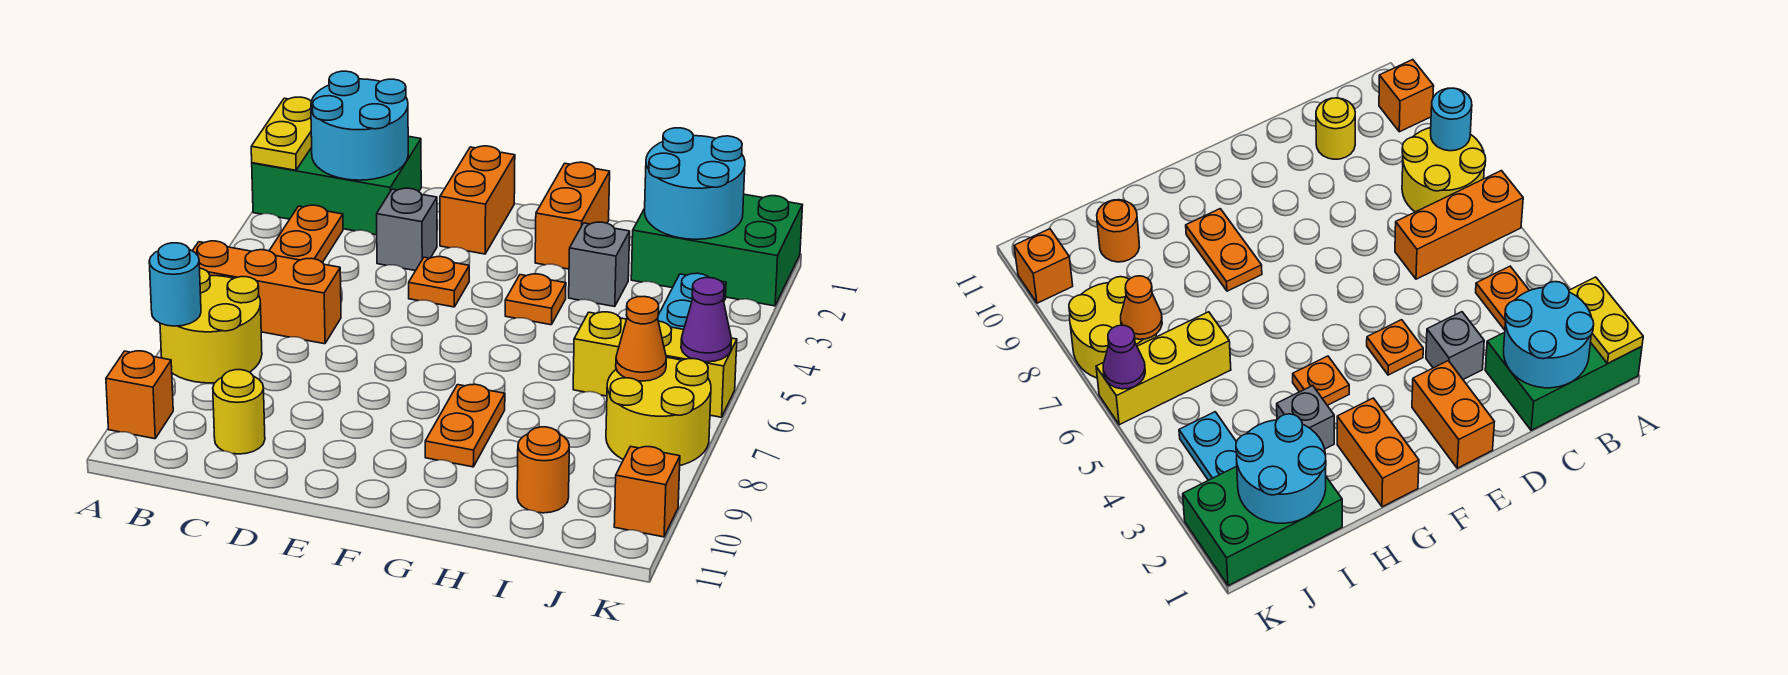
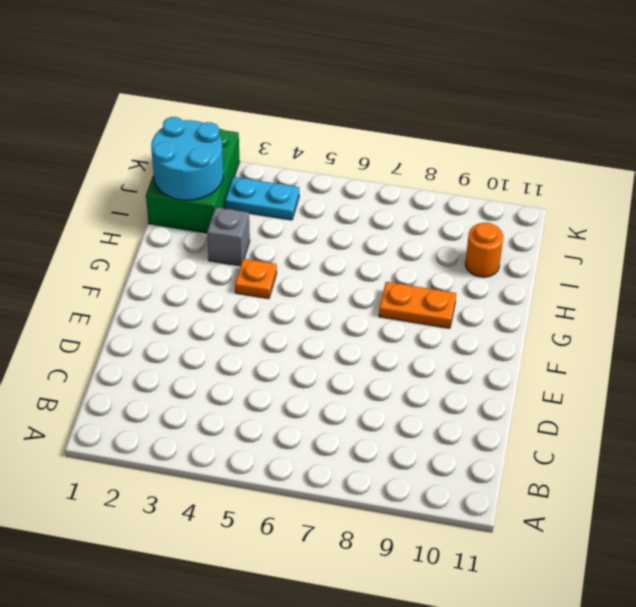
none -> green brick A1:C2 level 1
none -> orange brick A6:C6 level 1
none -> yellow round brick A7:B8 level 1

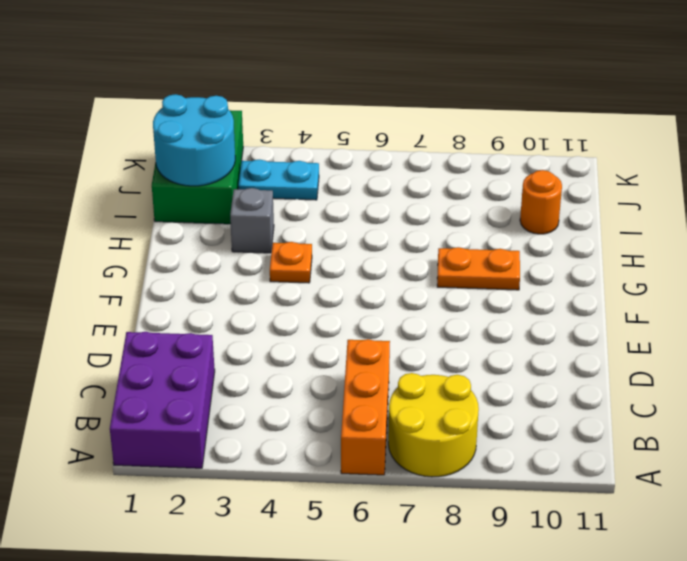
purple brick A1:C2 level 1 -> green brick A1:C2 level 1
none -> orange brick A10 level 1
none -> orange plate B3:B4 level 1
none -> yellow round brick C10 level 1

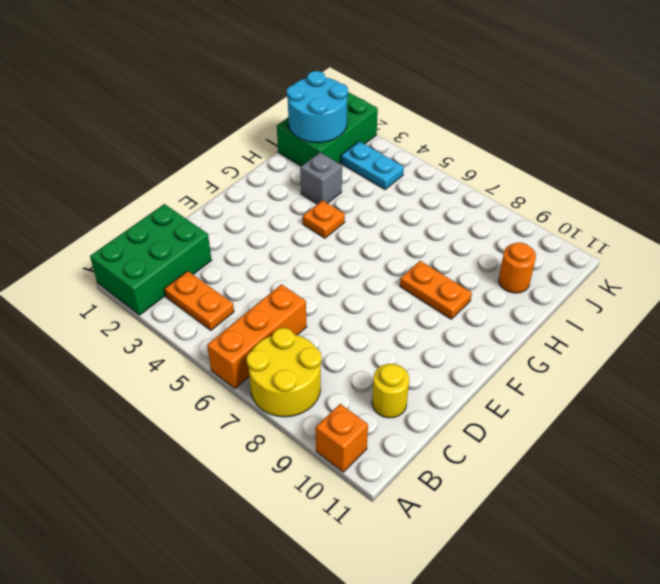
none -> grey brick D3 level 1
none -> orange brick E1:E2 level 1
none -> orange plate E4 level 1

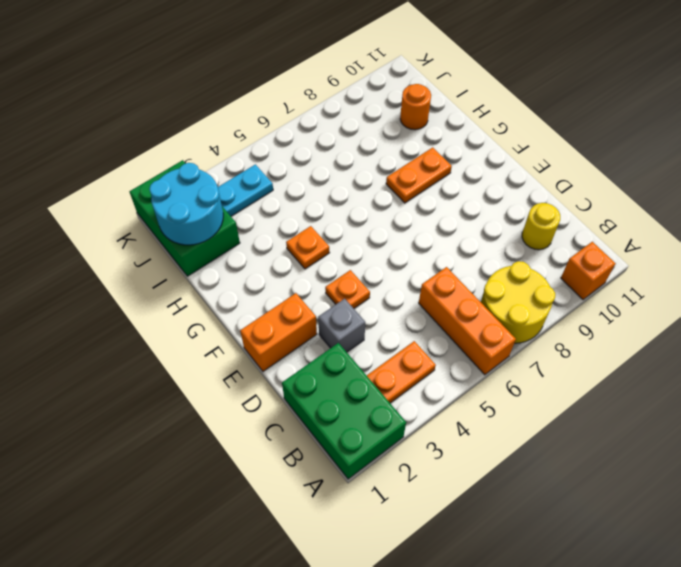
none -> orange brick G1:G2 level 1
none -> grey brick H3 level 1
none -> yellow brick I6:K6 level 1

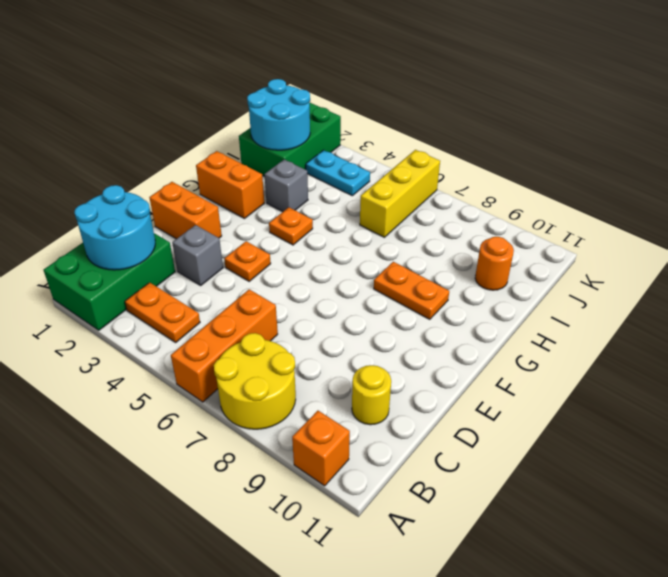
none -> yellow round brick J7:K8 level 1
none -> orange brick K10 level 1
none -> yellow plate A1:A2 level 2

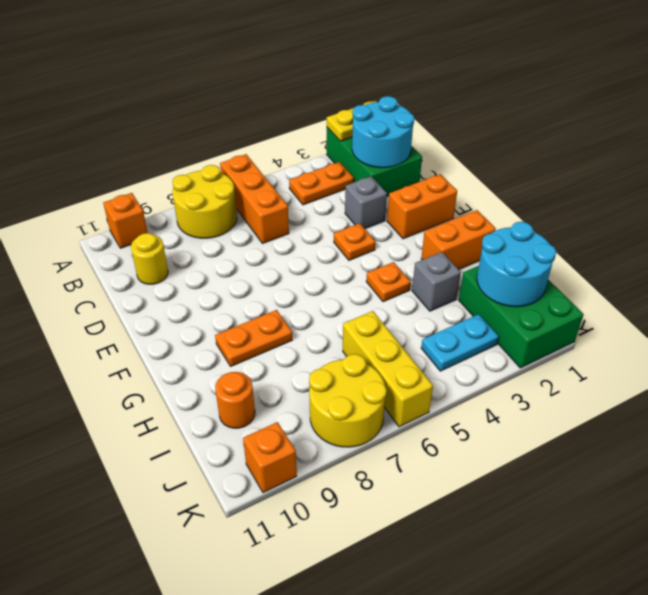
none -> cyan round brick A8 level 2
none -> orange cone J7 level 2
none -> purple cone K6 level 2

